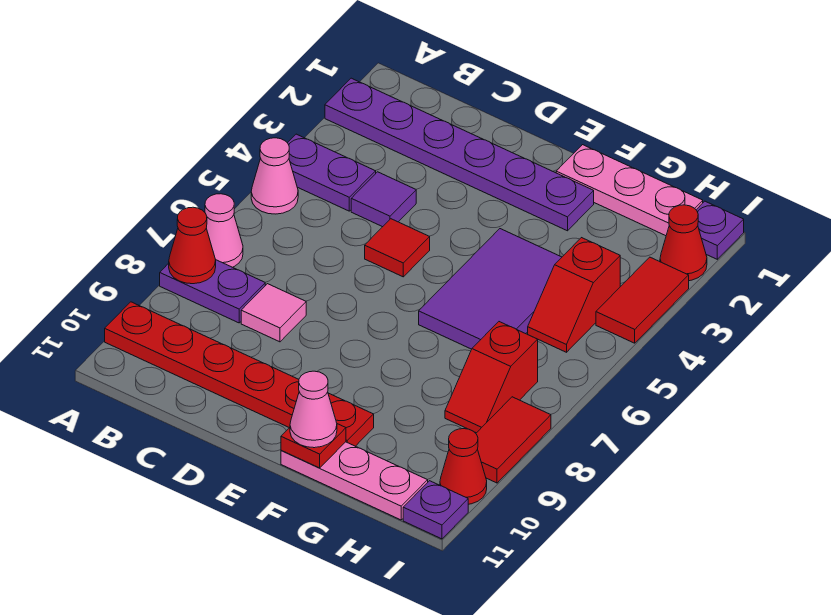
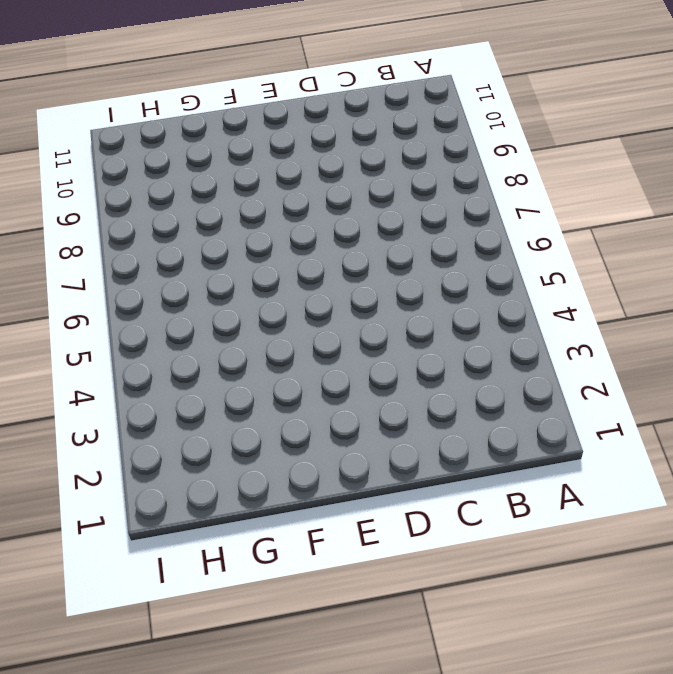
none -> purple plate A2:F2 level 1
none -> purple plate A4:B4 level 1
none -> pink cone A5 level 1

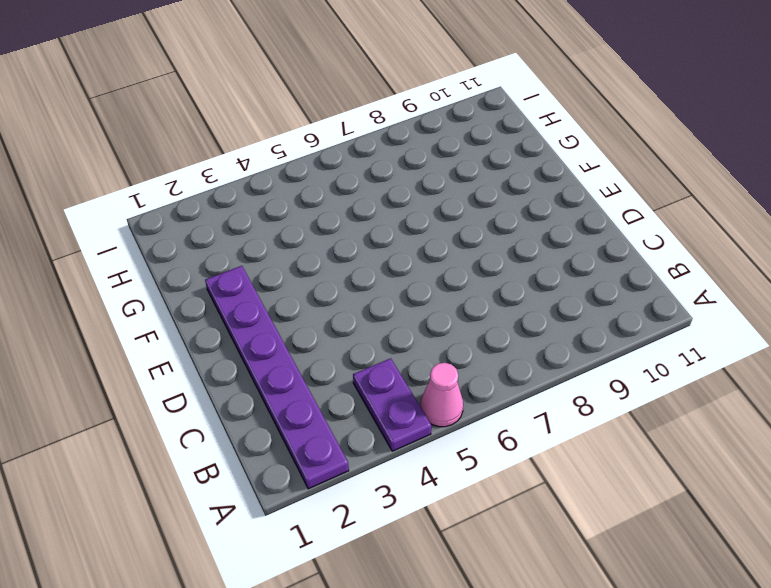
none -> pink cone A7 level 1
none -> purple plate A8:B8 level 1
none -> red plate A10:F10 level 1

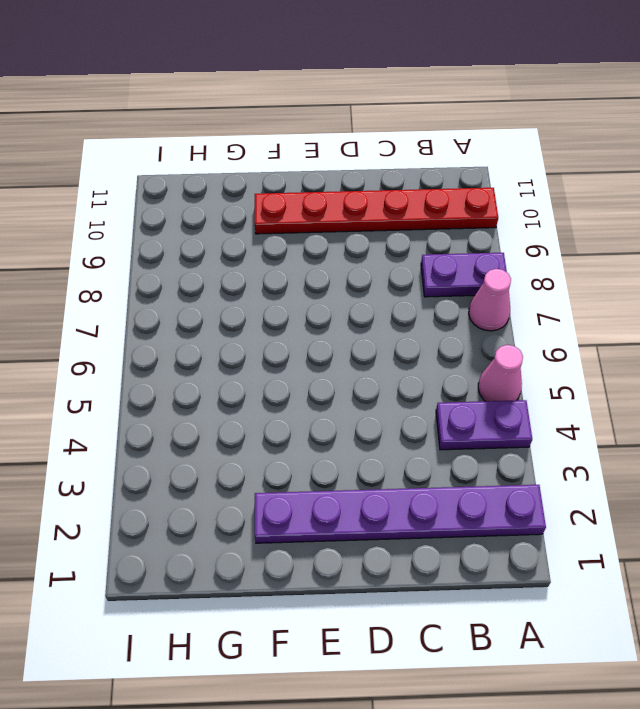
none -> purple tile C4 level 1
none -> pink tile C8 level 1
none -> red tile D5 level 1

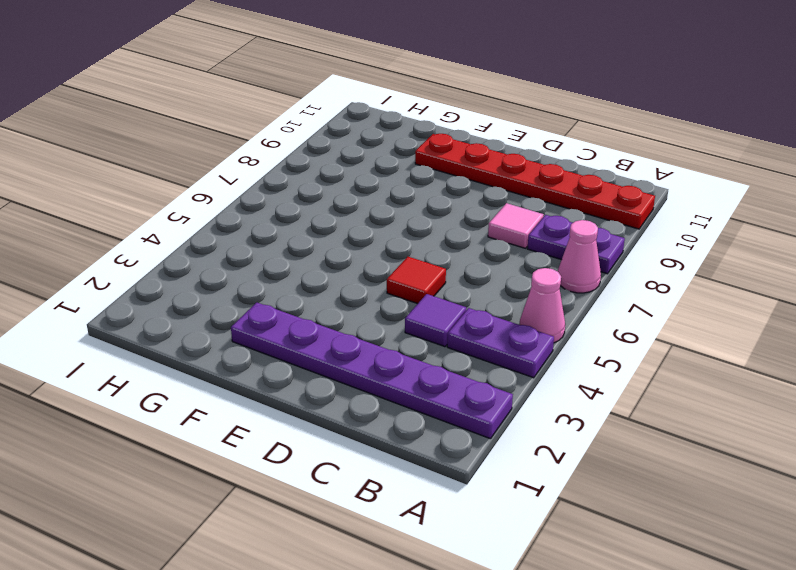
none -> pink plate F1:H1 level 1
none -> purple tile F4:G6 level 1
none -> pink plate F11:H11 level 1

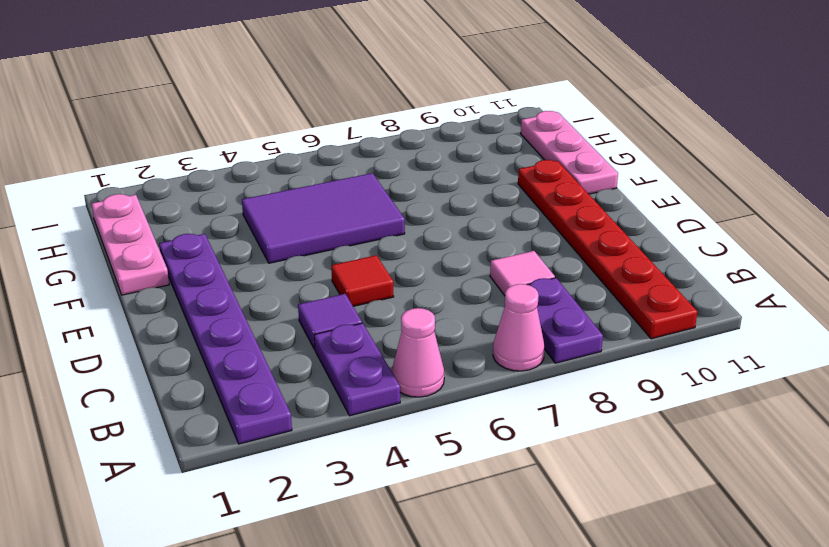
none -> red slope H4:H5 level 1 top 4
none -> red slope H7:H8 level 1 top 7
none -> purple plate I1 level 1

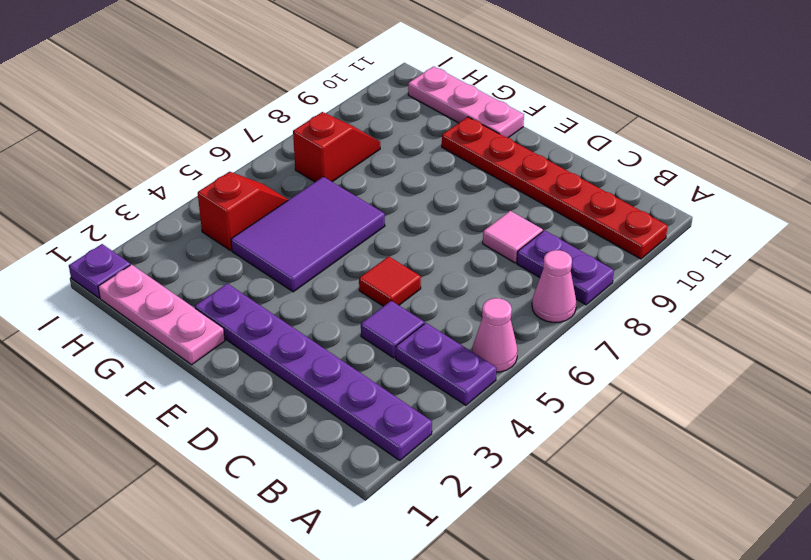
none -> red cone I2 level 1
none -> red tile I3:I4 level 1
none -> red tile I8:I9 level 1

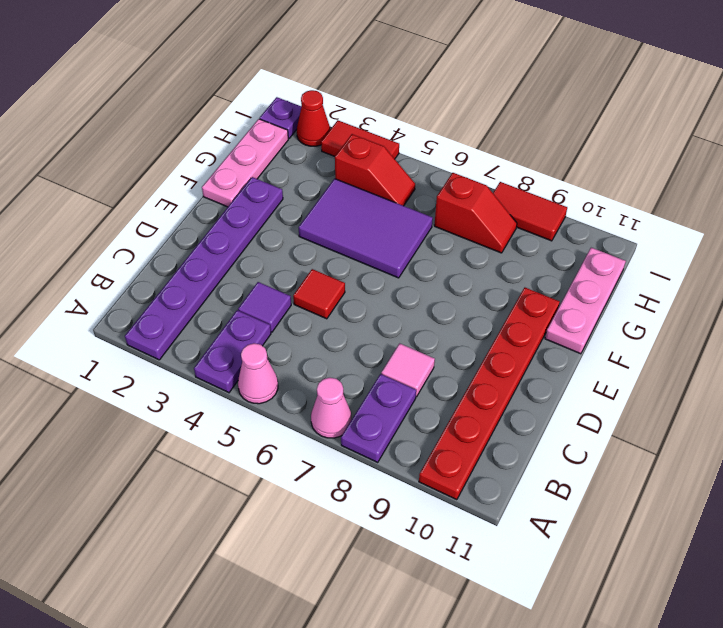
none -> red cone I10 level 1
none -> purple plate I11 level 1
none -> red cone A8 level 2

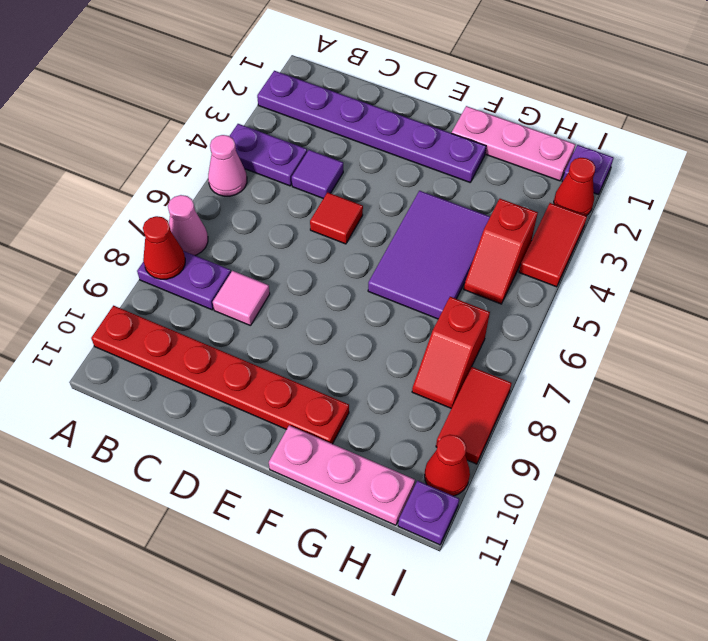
none -> red plate F11 level 2
none -> pink cone F11 level 3

